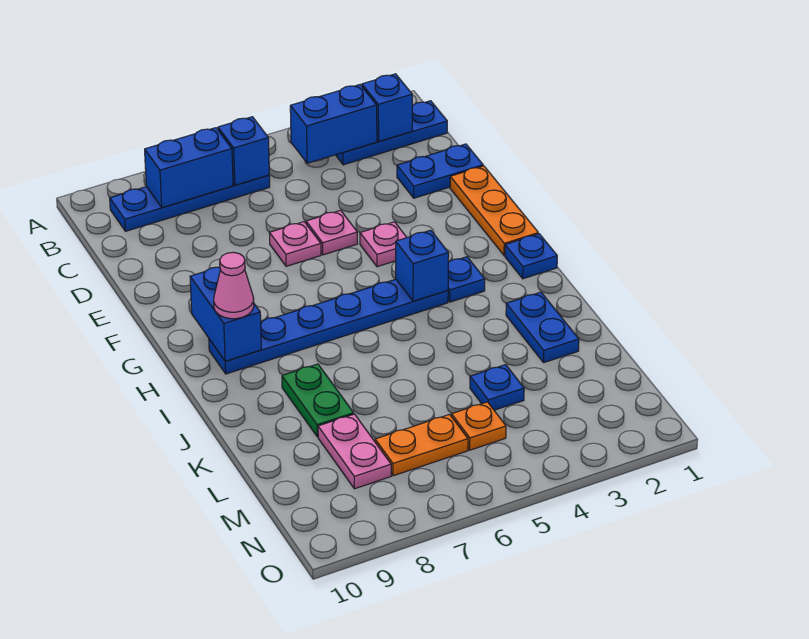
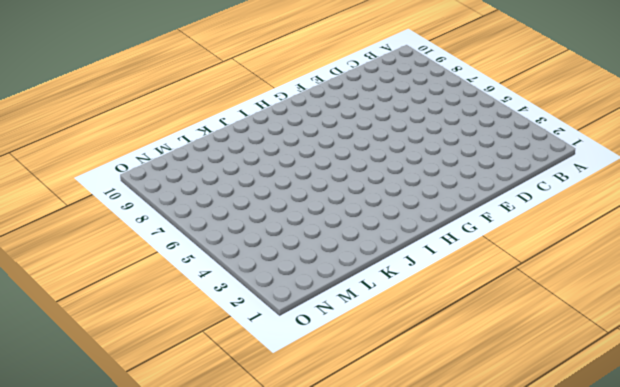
none -> blue plate B1:B3 level 1
none -> blue plate B6:B9 level 1
none -> blue plate D1:D2 level 1

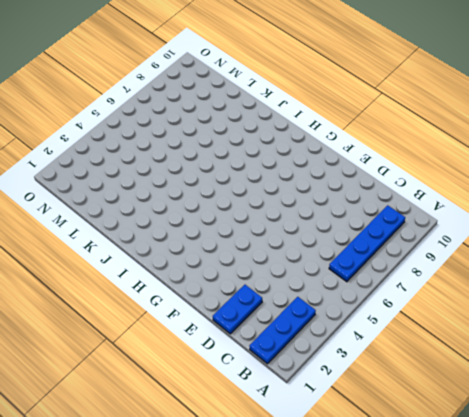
none -> orange plate E1:G1 level 1
none -> pink plate E5 level 1
none -> pink plate E6 level 1

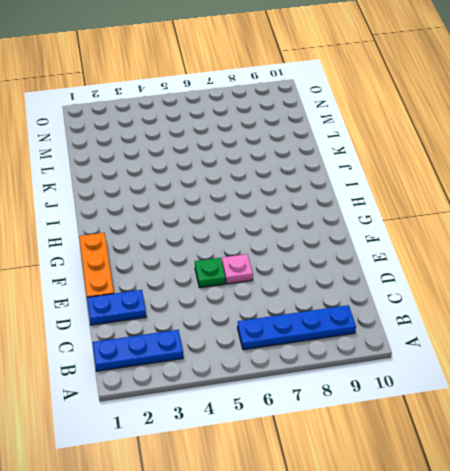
green plate E5 level 1 -> pink plate E5 level 1
none -> pink plate F4 level 1
none -> blue plate H1 level 1
none -> blue plate H3 level 1

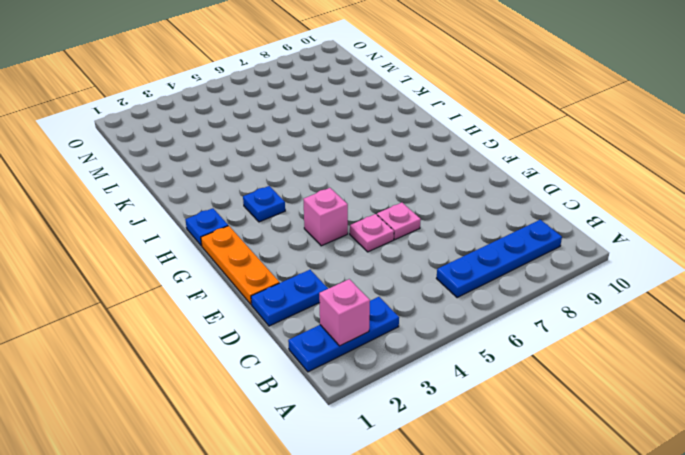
pink brick B2 level 2 -> blue brick B2 level 2
pink brick F4 level 1 -> pink plate F4 level 1
none -> blue plate H4:H9 level 1
none -> blue plate J2:K2 level 1
none -> green plate J8:K8 level 1

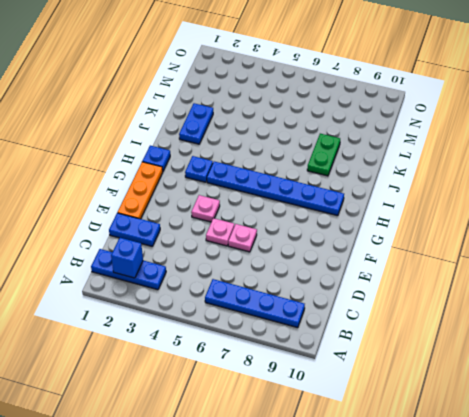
none -> blue plate L4 level 1
none -> pink plate L8:M8 level 1
none -> orange plate M5 level 1

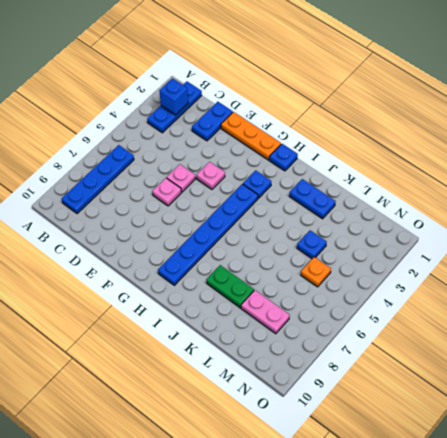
none -> orange plate M6:M7 level 1
none -> blue brick B3:B4 level 2
none -> blue brick B6 level 2

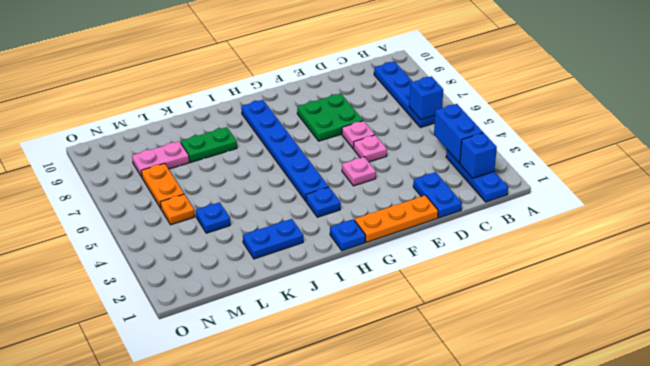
green plate E7:F8 level 1 -> none
none -> blue brick B7:B8 level 2
none -> blue brick G9:H9 level 2
none -> blue brick H4 level 2

